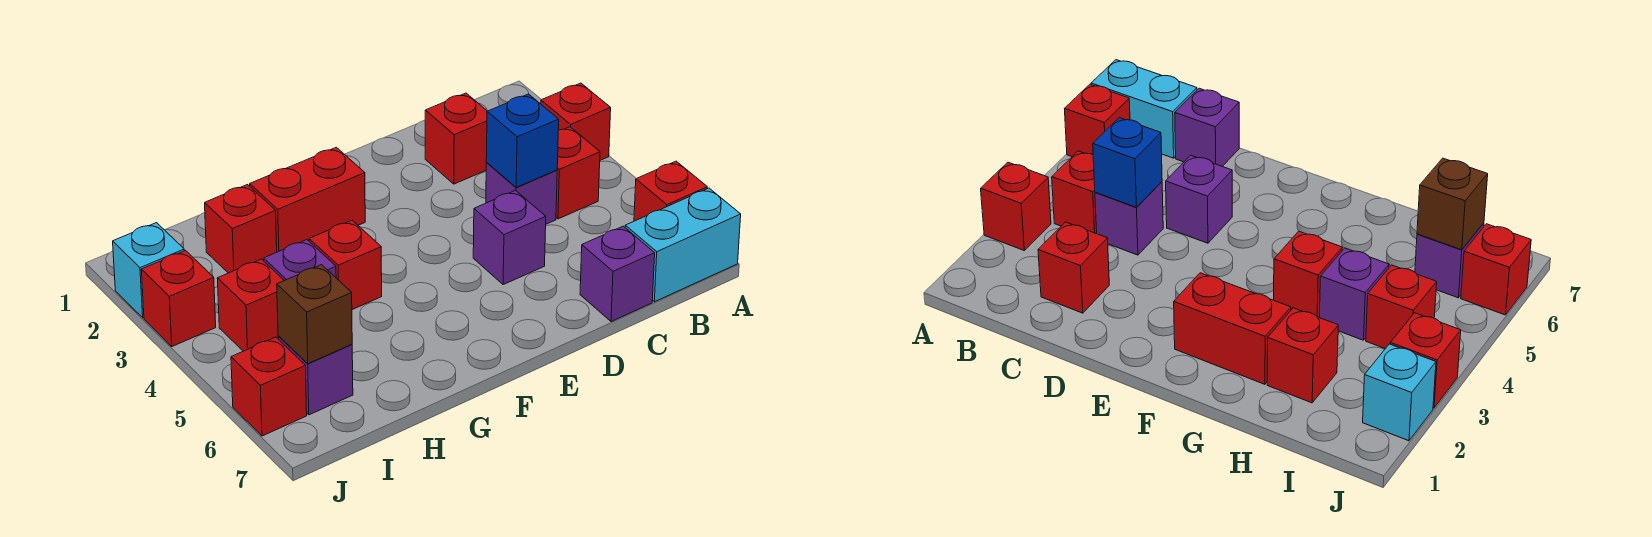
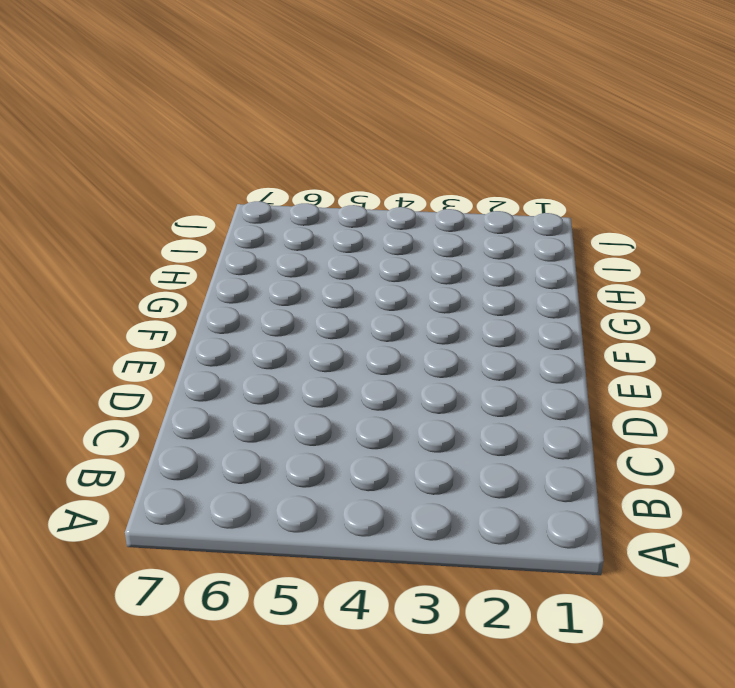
none -> red brick A3 level 1
none -> red brick A6 level 1
none -> cyan brick A7:B7 level 1

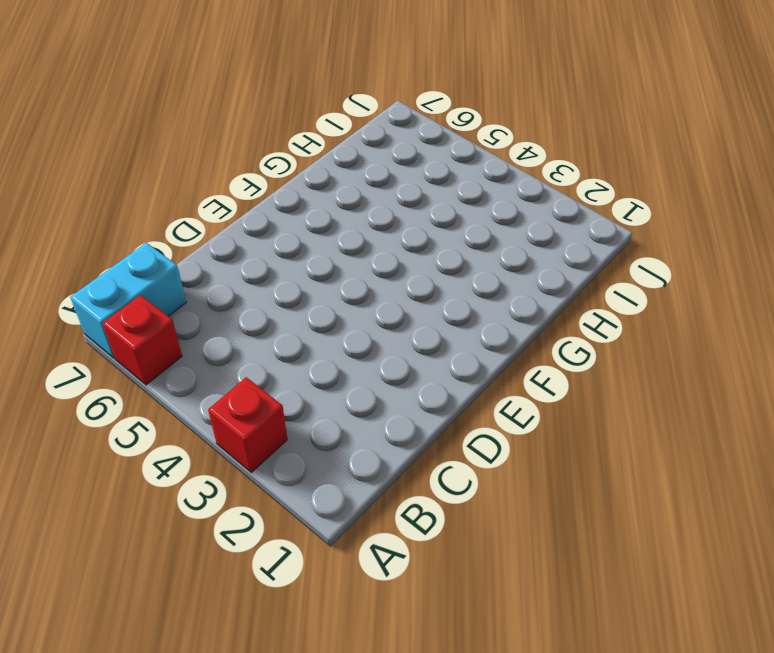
none -> red brick B4 level 1
none -> red brick C2 level 1
none -> purple brick C4 level 1

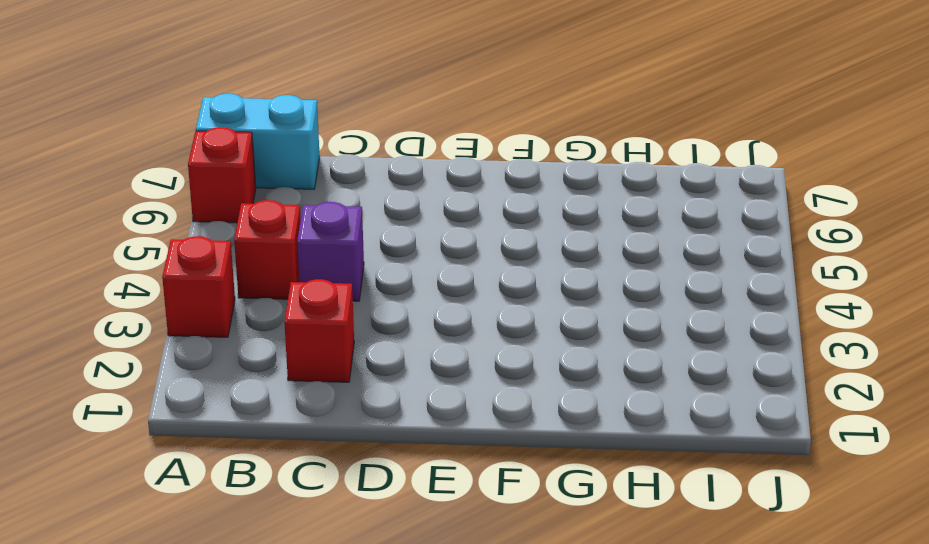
none -> purple brick C7 level 1
none -> purple brick D5 level 1
none -> red brick F2:G2 level 1

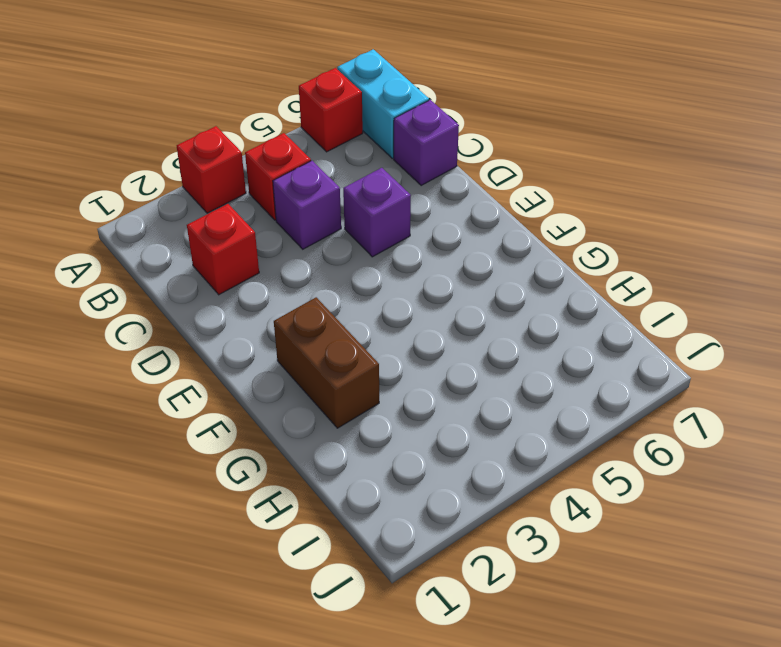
brown brick F2:G2 level 1 -> red brick F2:G2 level 1
none -> red brick G4 level 1
none -> red brick H2 level 1
none -> purple brick H4 level 1

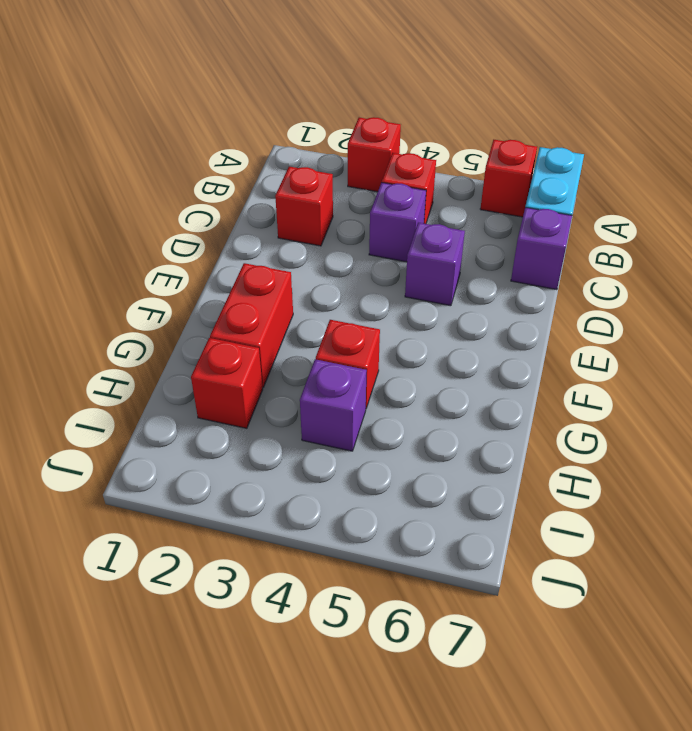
none -> red brick I4 level 1
none -> purple brick I6 level 1
none -> cyan brick J2 level 1

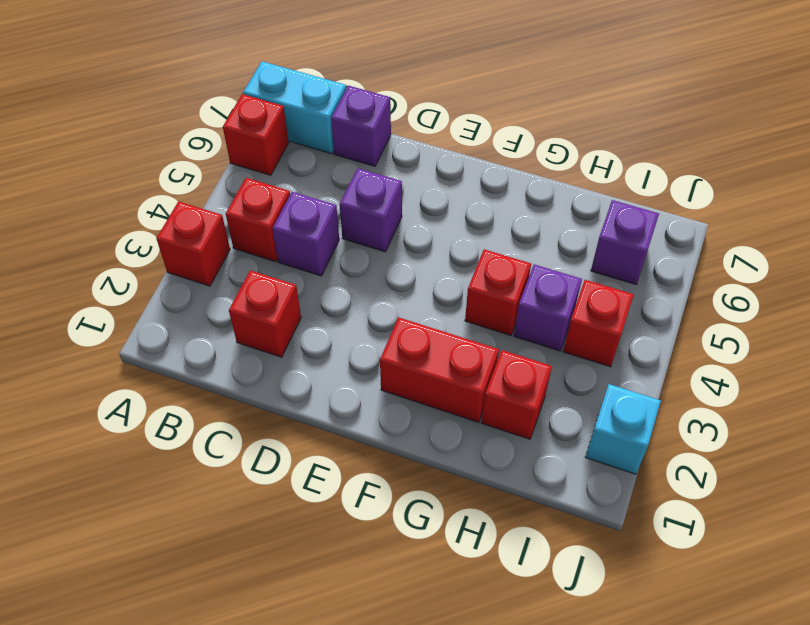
none -> red brick J3 level 1
none -> red brick J6 level 1
none -> blue brick C4 level 2

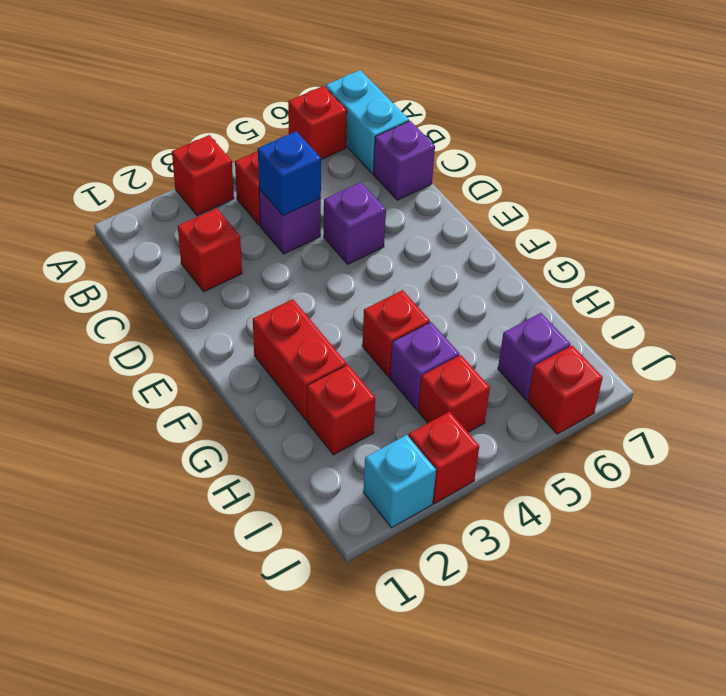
none -> brown brick I6 level 2

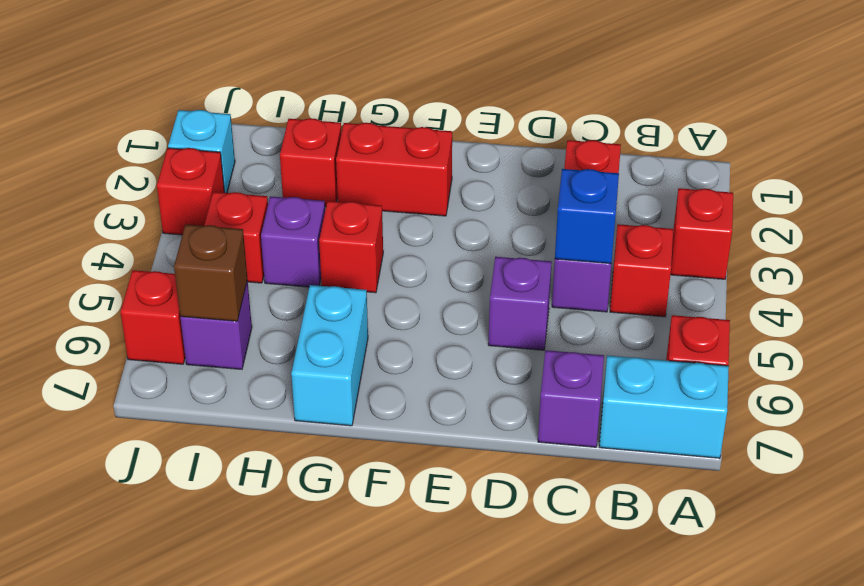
cyan brick G6:G7 level 1 -> none

